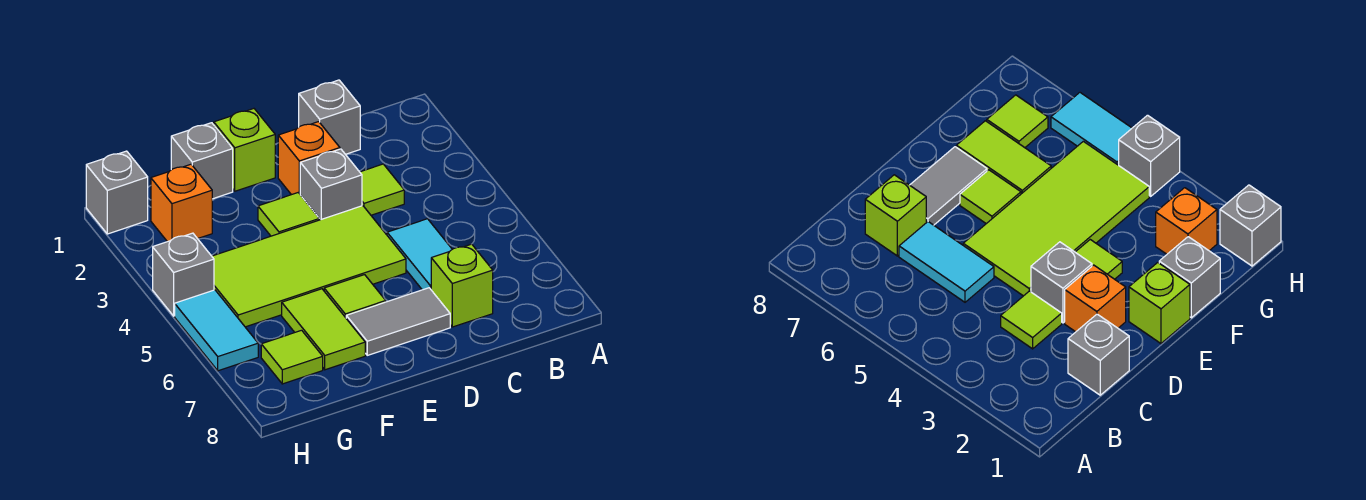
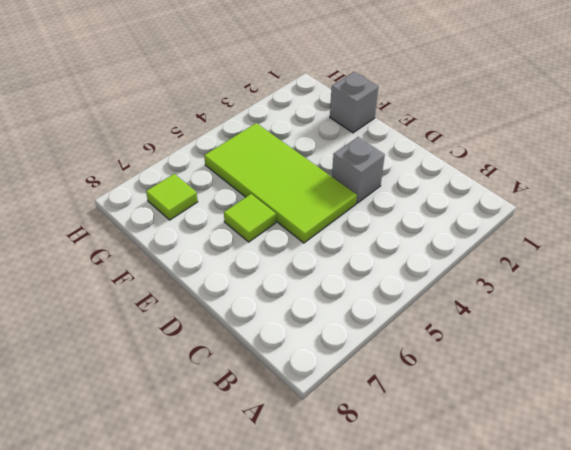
none -> grey brick C1 level 1
none -> lime tile C3 level 1
none -> cyan tile C5:C6 level 1

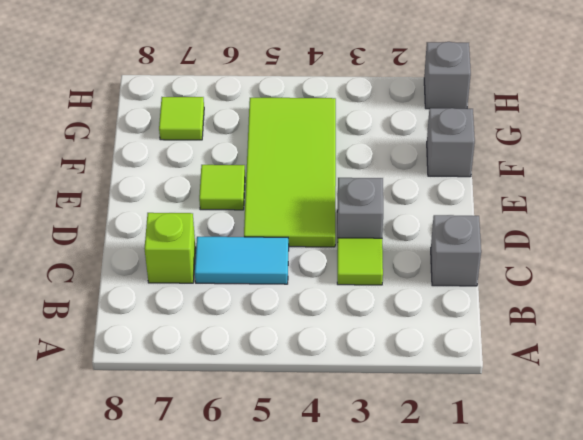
none -> orange brick D2 level 1
none -> grey tile D7:E7 level 1
none -> lime brick E1 level 1

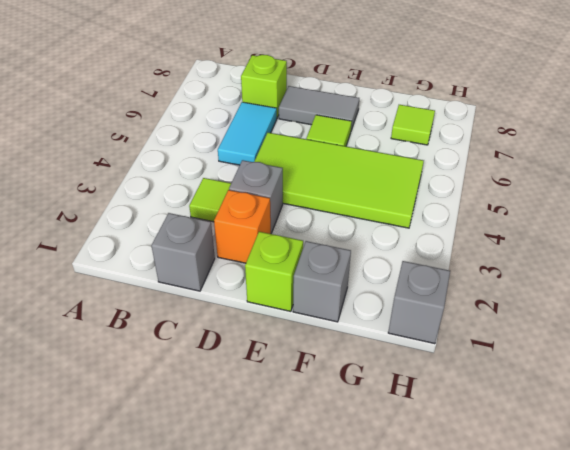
none -> lime tile E3 level 1
none -> lime tile F6:F7 level 1
none -> orange brick G2 level 1

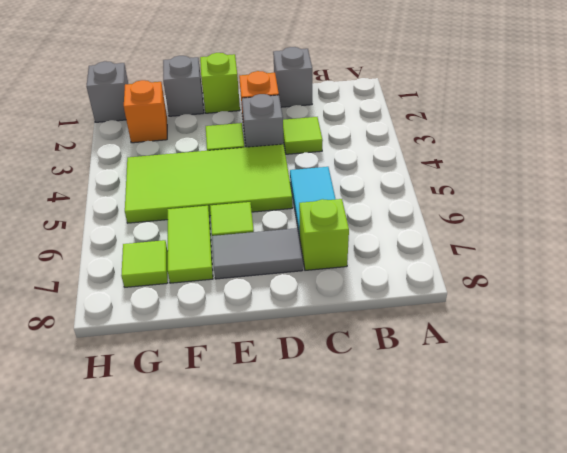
none -> grey brick H4 level 1
none -> cyan tile H5:H6 level 1

